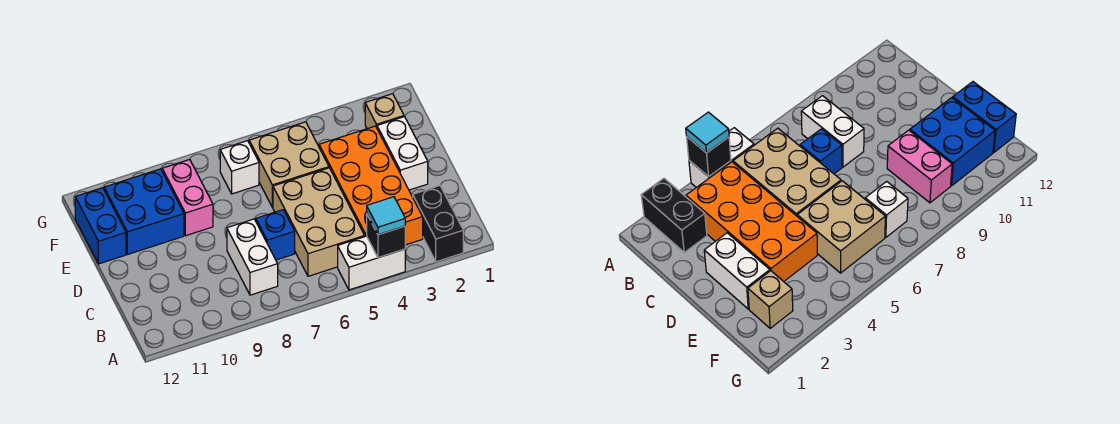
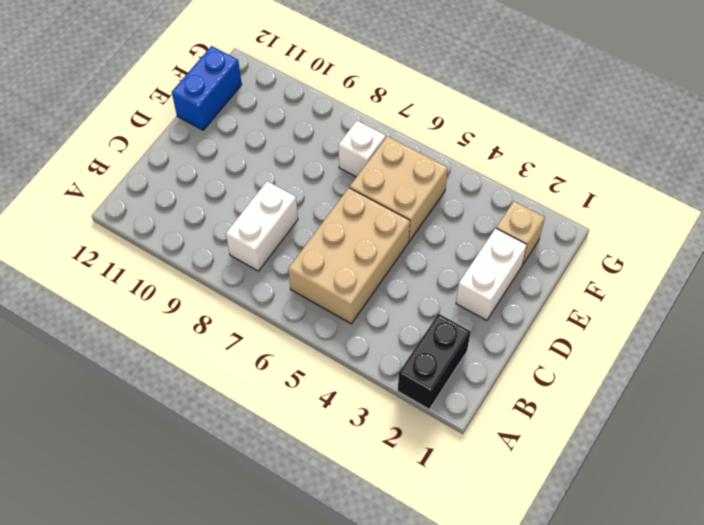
none -> white brick A4:A5 level 1
none -> orange brick B3:E4 level 1
none -> blue brick C7 level 1

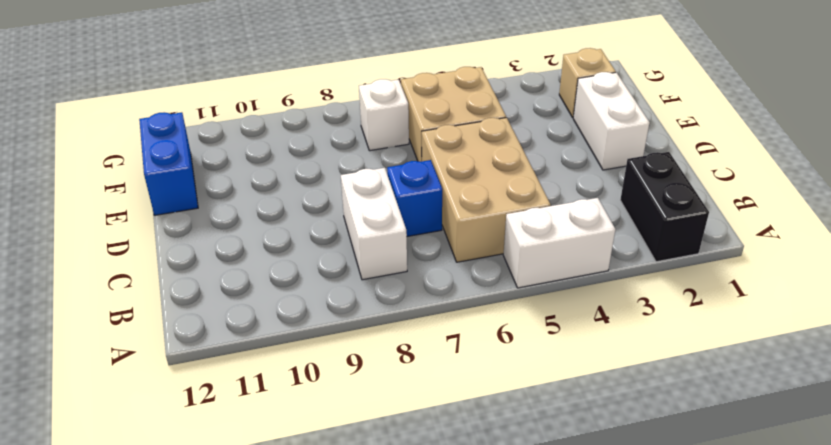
none -> orange brick B3:E4 level 1
none -> pink brick E9:F9 level 1
none -> blue brick E10:F11 level 1

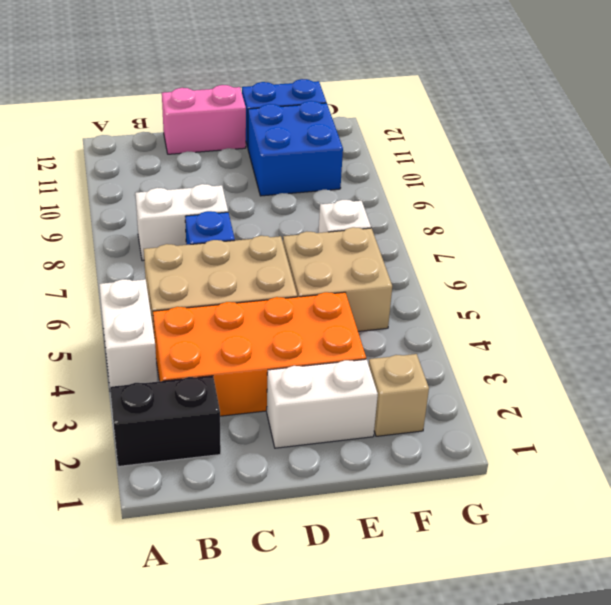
pink brick C12:D12 level 1 -> pink brick E9:F9 level 1
none -> black brick A4 level 2
none -> cyan tile A4 level 3

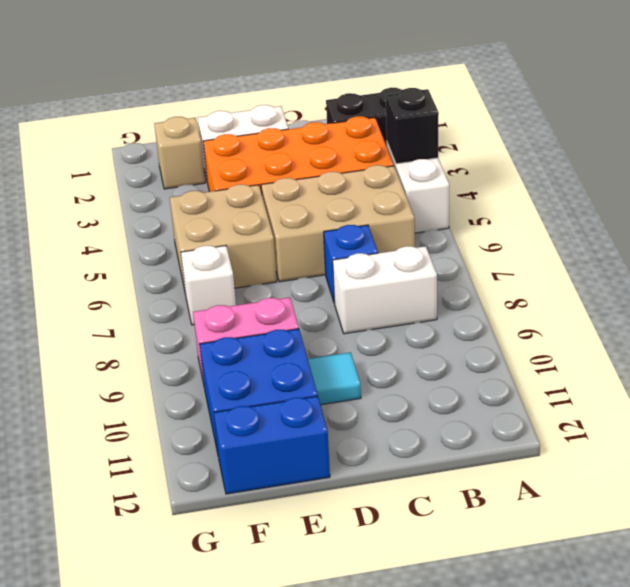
cyan tile D10 level 1 -> cyan tile A4 level 3

